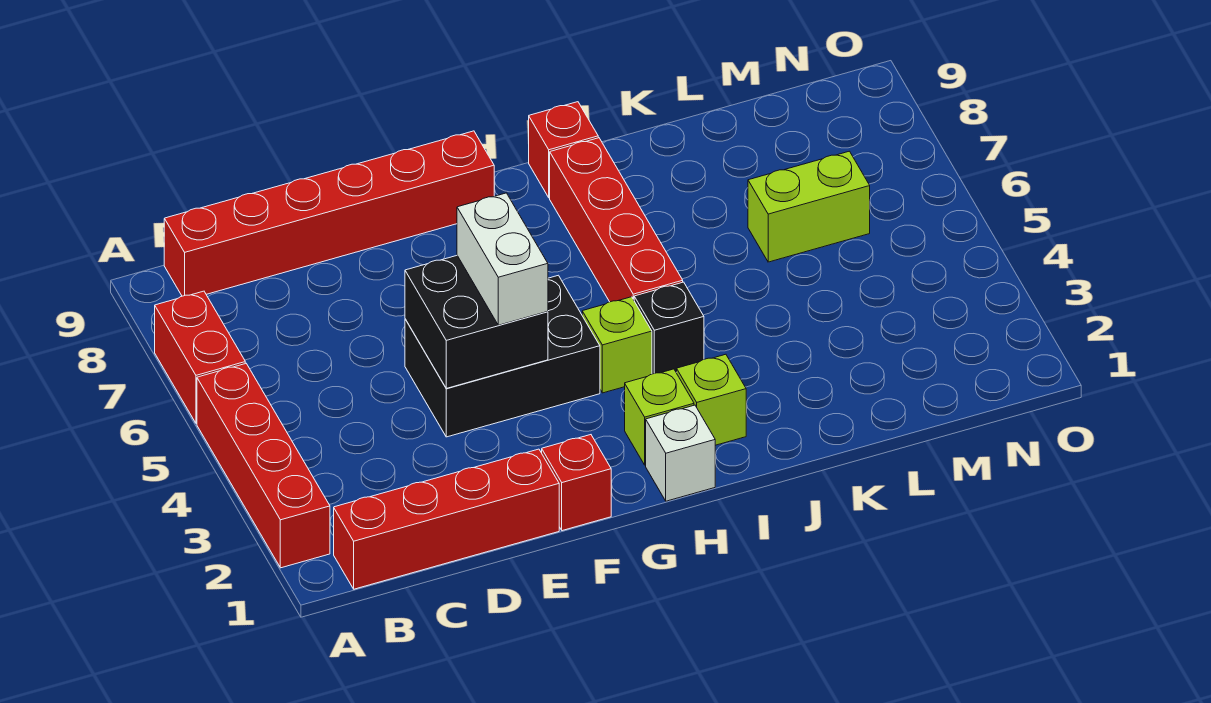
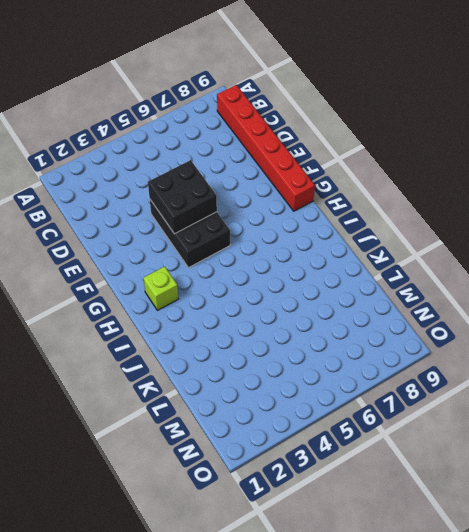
none -> red brick A2:A5 level 1
none -> red brick A6:A7 level 1
none -> red brick B1:E1 level 1

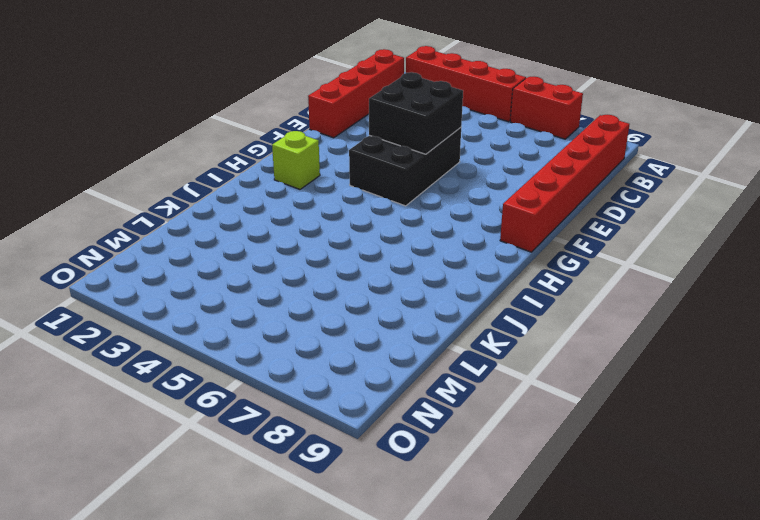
none -> red brick F1 level 1
none -> white brick H1 level 1
none -> lime brick H4 level 1

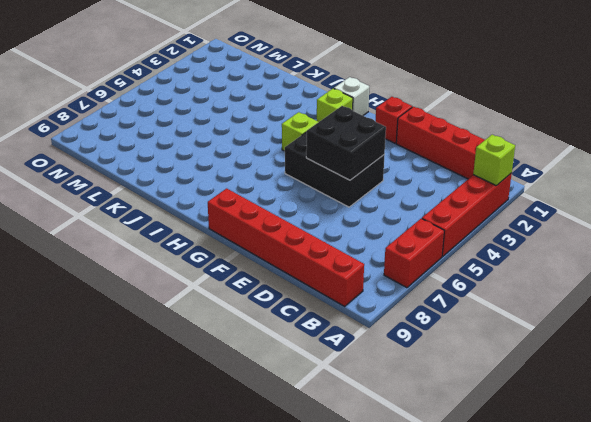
lime brick A2 level 2 -> lime brick I2 level 1
none -> black brick I4 level 1
none -> red brick I5:I8 level 1
none -> red brick I9 level 1

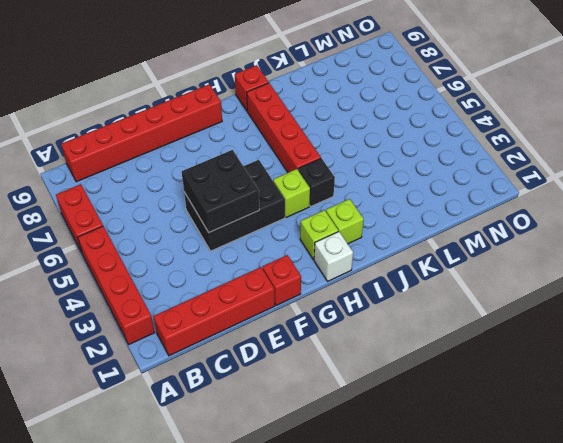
none -> lime brick L6:M6 level 1
none -> white brick F4:F5 level 3

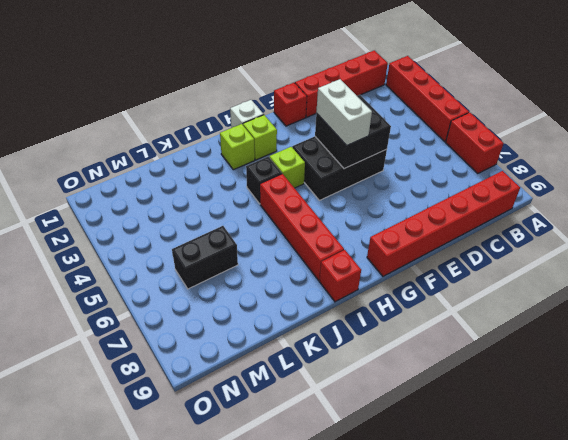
black brick L6:M6 level 1 -> lime brick L6:M6 level 1

